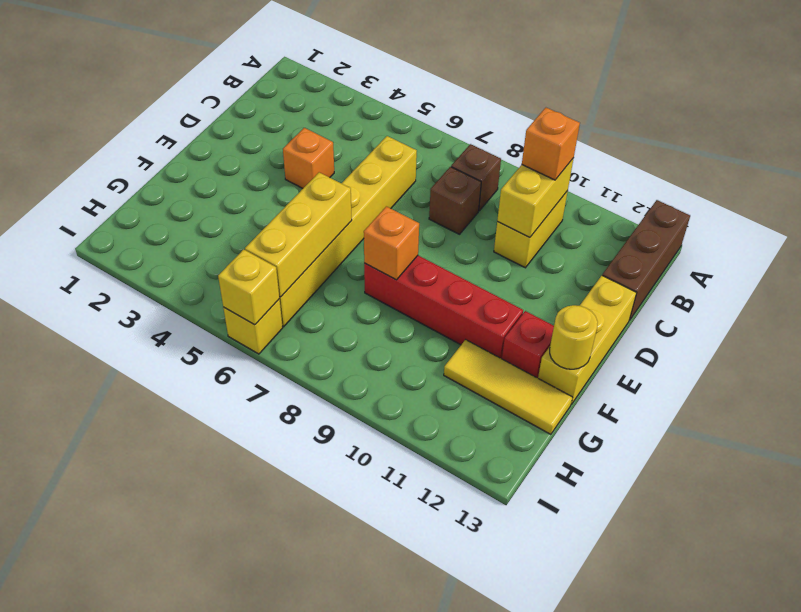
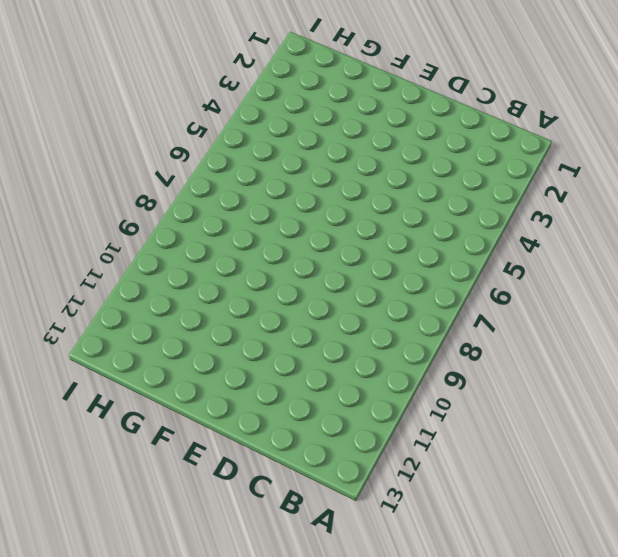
none -> brown brick A13:C13 level 1
none -> brown brick B8 level 1
none -> yellow brick B10:C10 level 1

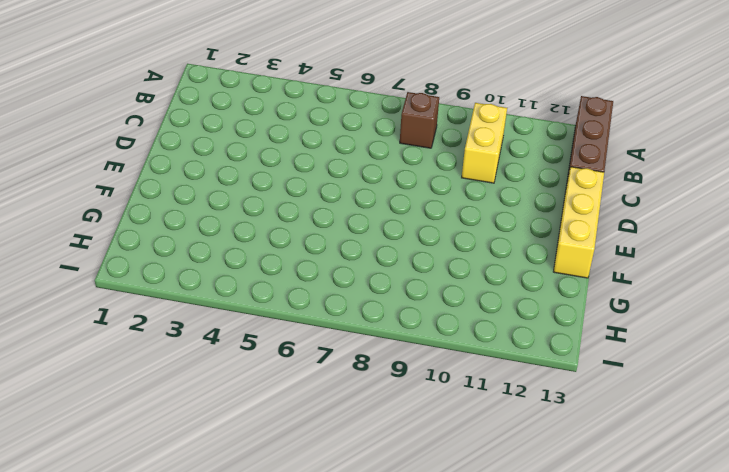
none -> yellow brick C6:H6 level 1
none -> brown brick C8 level 1
none -> orange brick D4 level 1

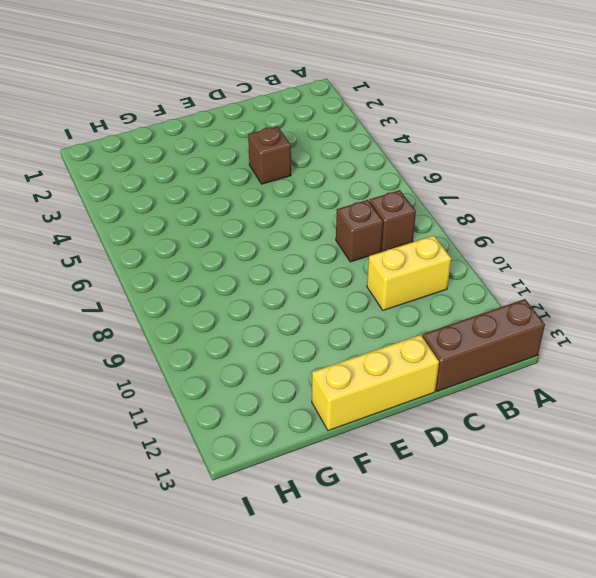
brown brick D4 level 1 -> orange brick D4 level 1
none -> yellow brick C6:H6 level 1
none -> red brick F8:F11 level 1
none -> red brick F12 level 1

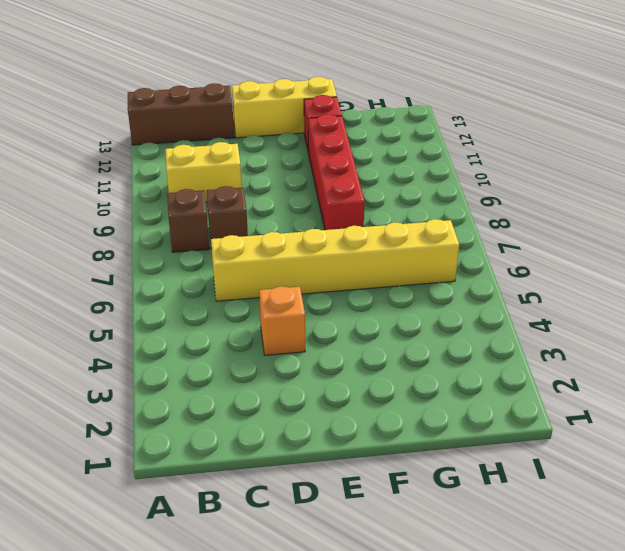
none -> yellow tile G11:G13 level 1
none -> yellow brick I6 level 1
none -> yellow brick B10:C10 level 2

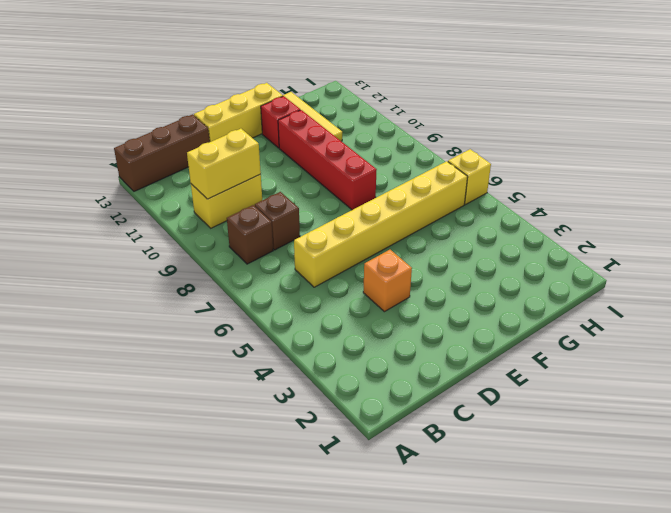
none -> yellow brick F6:H6 level 2
none -> orange brick F8 level 2
none -> yellow round brick F13 level 2

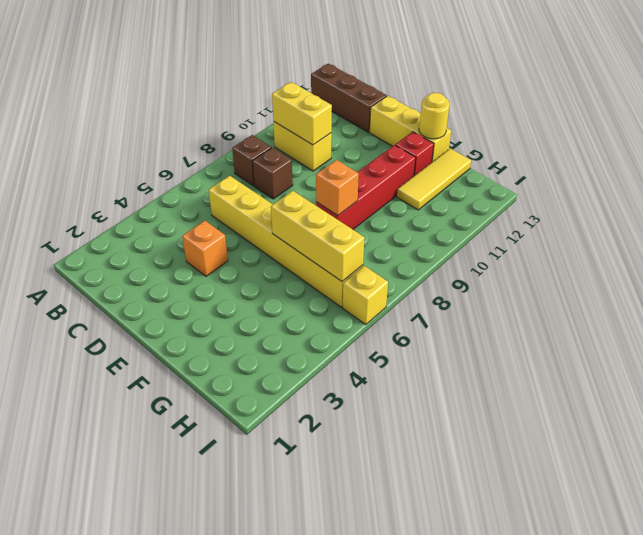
none -> yellow brick I6 level 2
none -> orange brick B10 level 3

